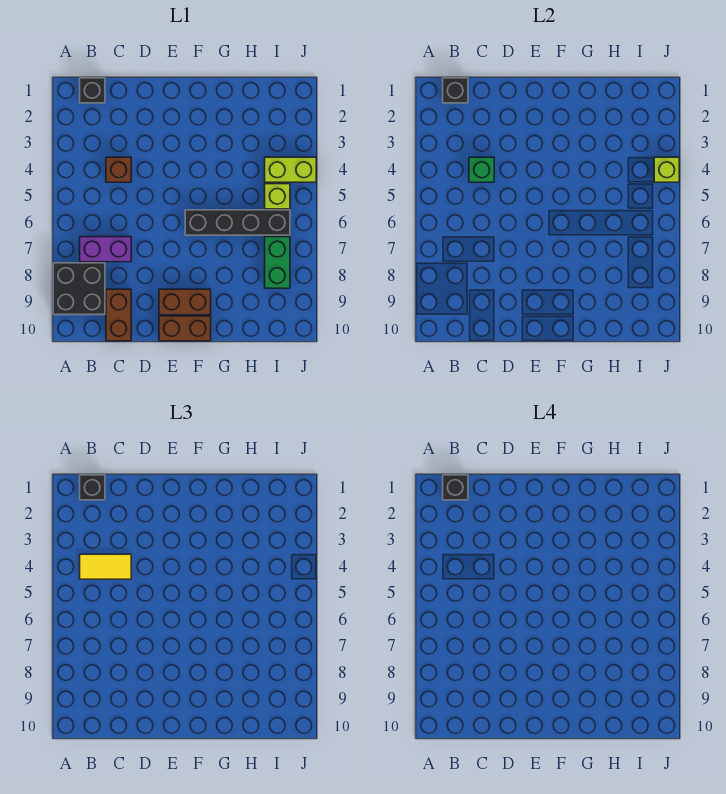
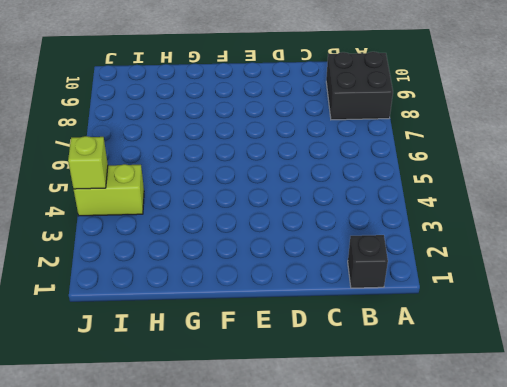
none -> purple brick B7:C7 level 1
none -> brown brick C4 level 1
none -> brown brick C9:C10 level 1

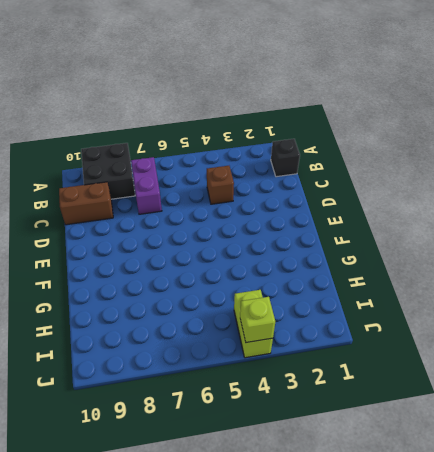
none -> brown brick E9:F9 level 1
none -> brown brick E10:F10 level 1
none -> black brick F6:I6 level 1

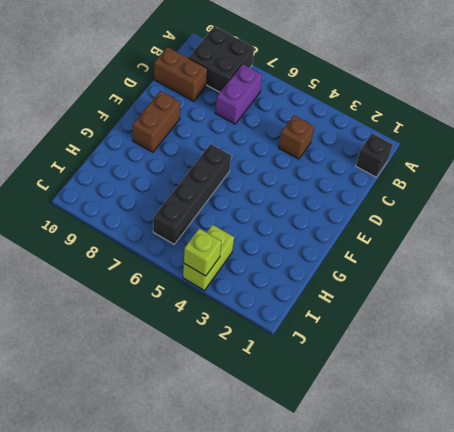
none -> brown brick E10:F10 level 1
none -> lime brick I5 level 1
none -> green brick I7:I8 level 1

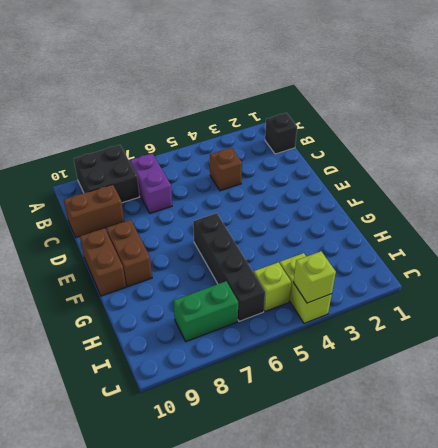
none -> black brick B1 level 2
none -> green brick C4 level 2
none -> black brick B1 level 3

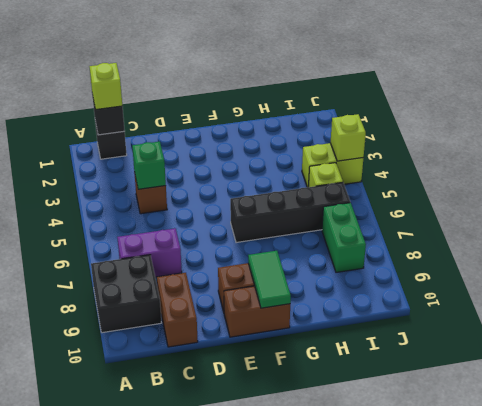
lime brick B1 level 3 -> black brick B1 level 3
green tile F9:F10 level 2 -> none
none -> yellow tile B4:C4 level 3
none -> black brick B1 level 4

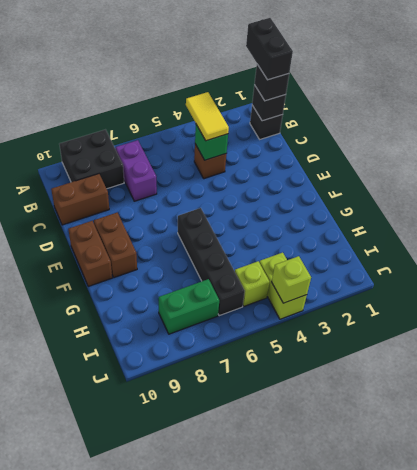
black brick A1:B1 level 4 -> black brick B1 level 4

